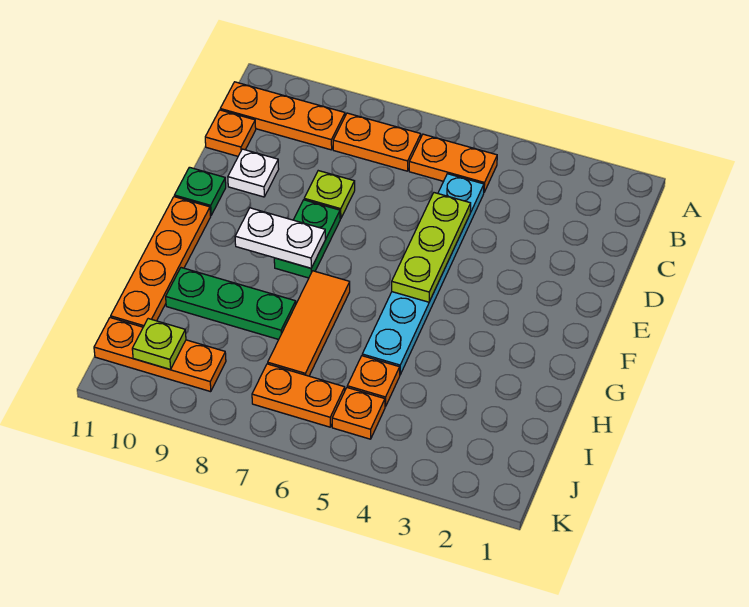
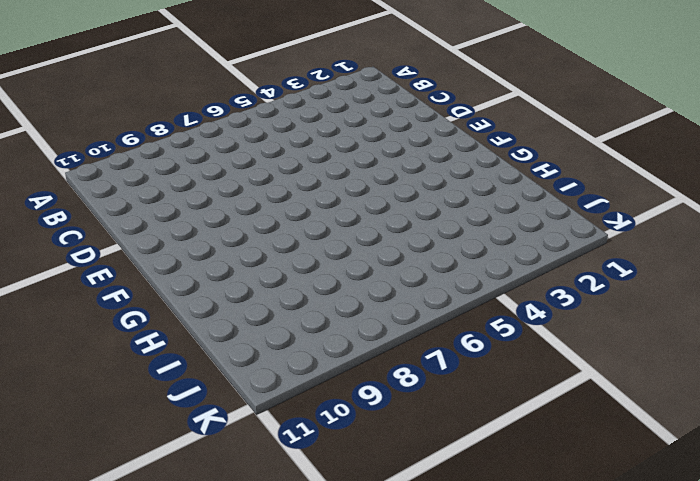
none -> orange plate B5:B6 level 1
none -> orange plate B7:B8 level 1
none -> orange plate B9:B11 level 1

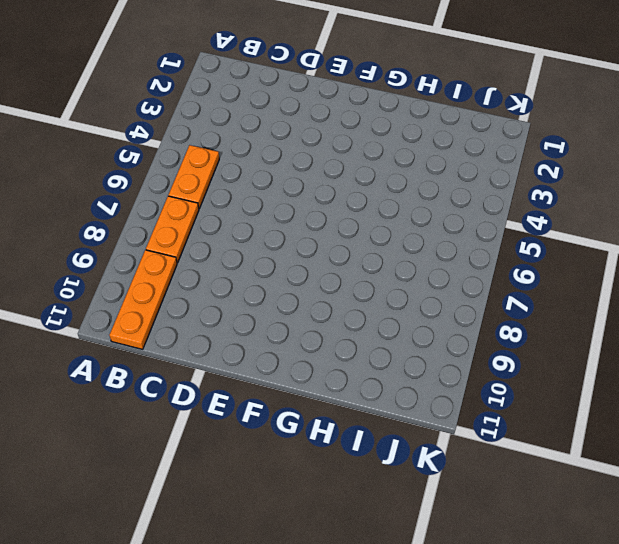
none -> cyan plate C5:H5 level 1
none -> orange plate C11 level 1
none -> lime plate D8 level 1

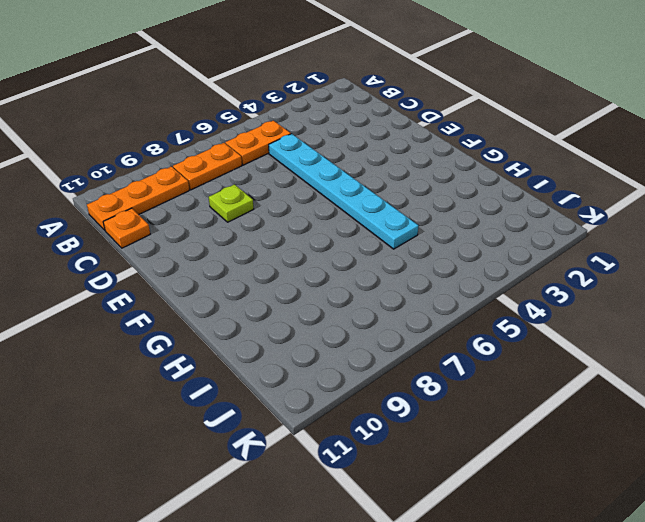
none -> white plate D10 level 1
none -> green plate E8:F8 level 1
none -> green plate E11 level 1

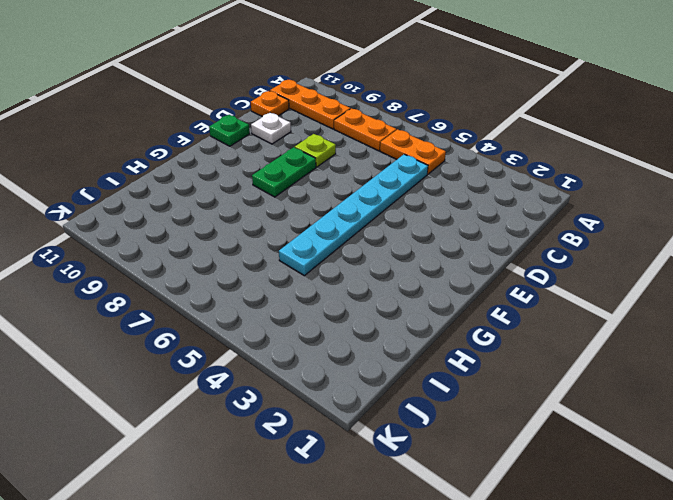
none -> orange plate F11:I11 level 1
none -> orange tile G7:I7 level 1
none -> green plate H8:H10 level 1

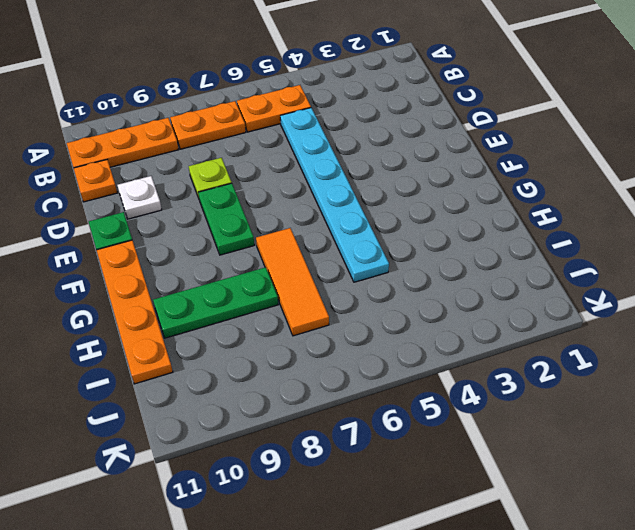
none -> orange plate I5 level 1
none -> orange plate J5 level 1
none -> orange plate J6:J7 level 1

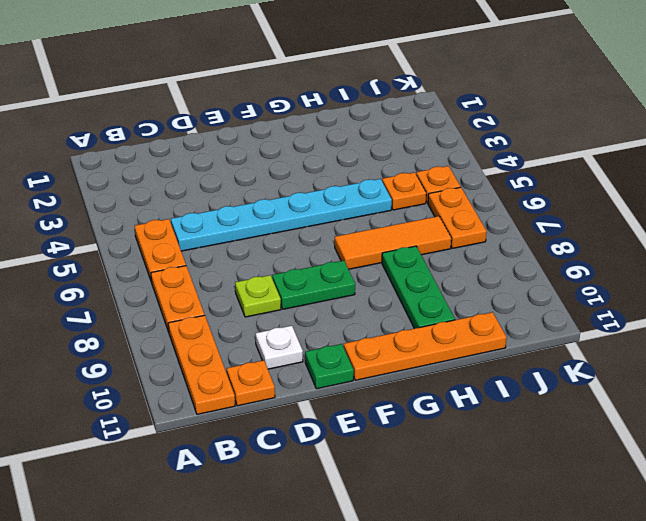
none -> orange plate J9:J11 level 1
none -> lime plate D5:F5 level 2
none -> white plate F8:F9 level 2

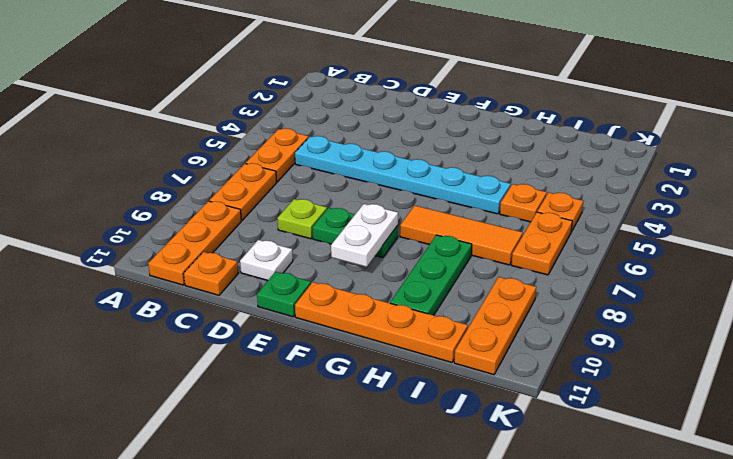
none -> lime plate D5:F5 level 2
none -> lime plate J10 level 2

